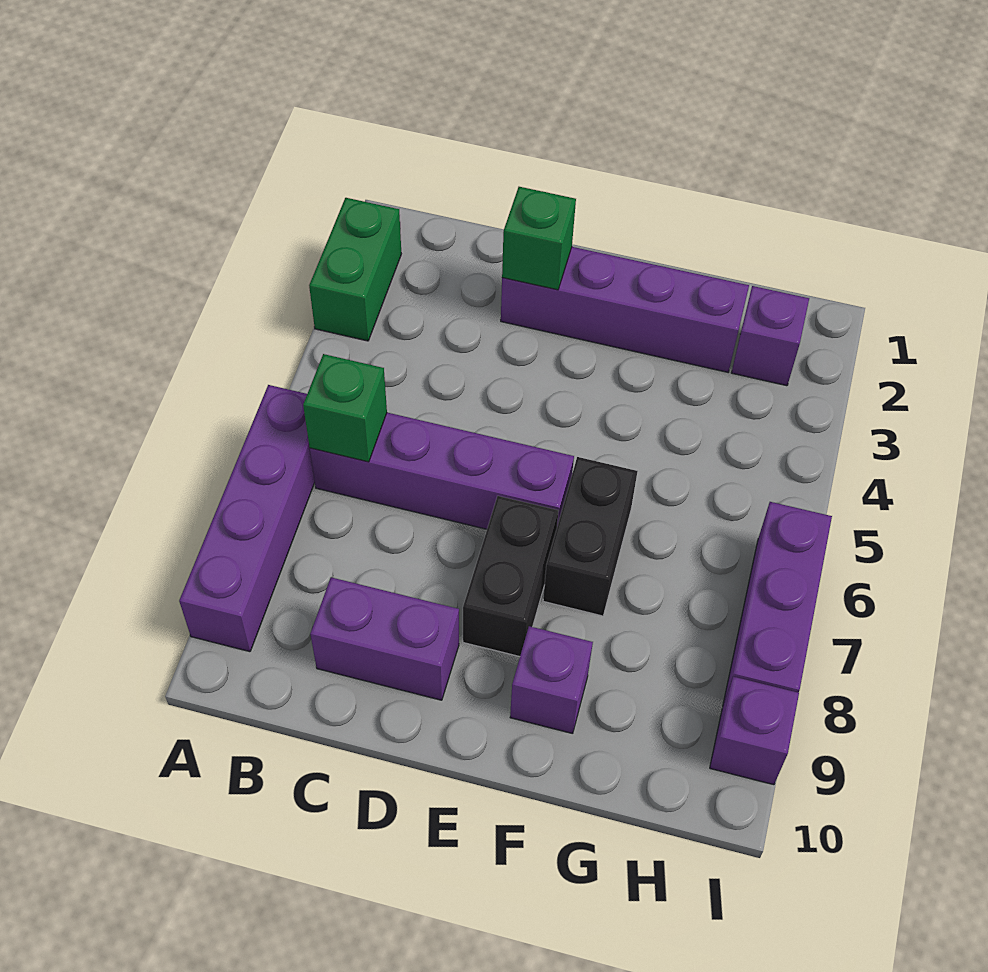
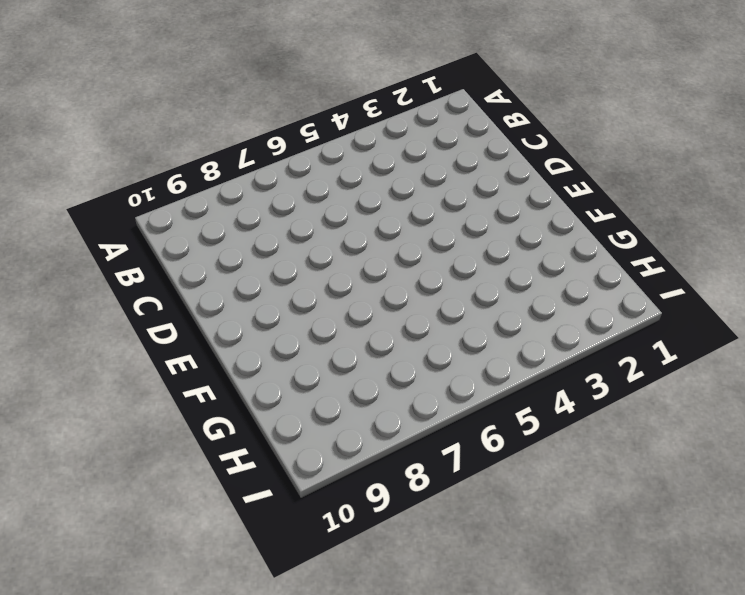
none -> green brick A2:A3 level 1
none -> purple brick A6:A9 level 1
none -> purple brick B6:E6 level 1

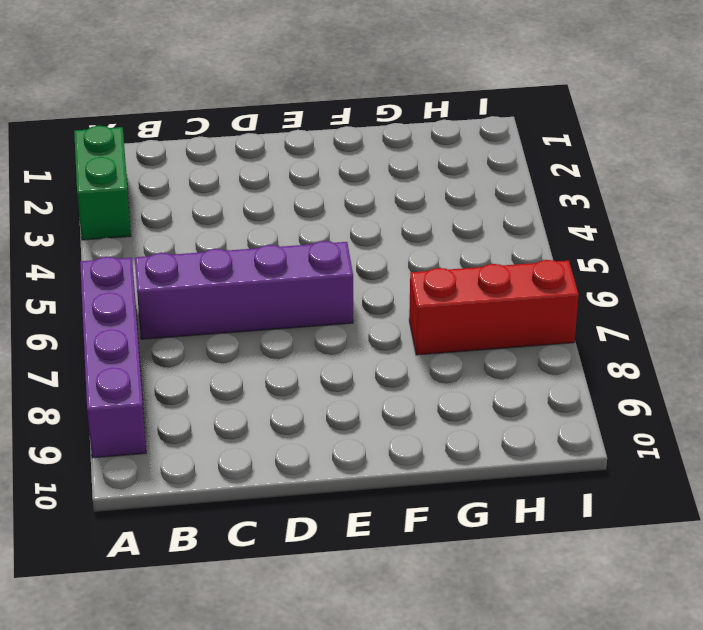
red brick G7:I7 level 1 -> purple brick I6:I8 level 1
none -> purple brick C9:D9 level 1
none -> purple brick D2:G2 level 1
none -> black brick E7:E8 level 1

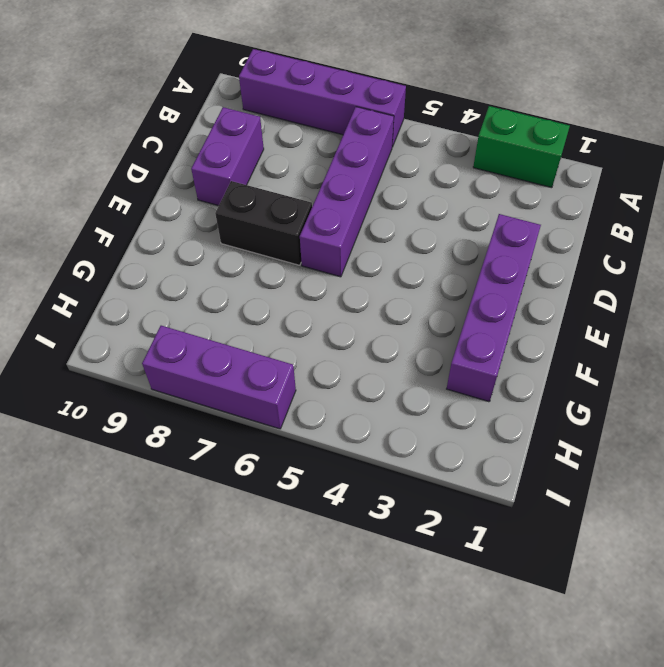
none -> black brick F6:F7 level 1
none -> purple brick F9 level 1
none -> purple brick H2 level 1

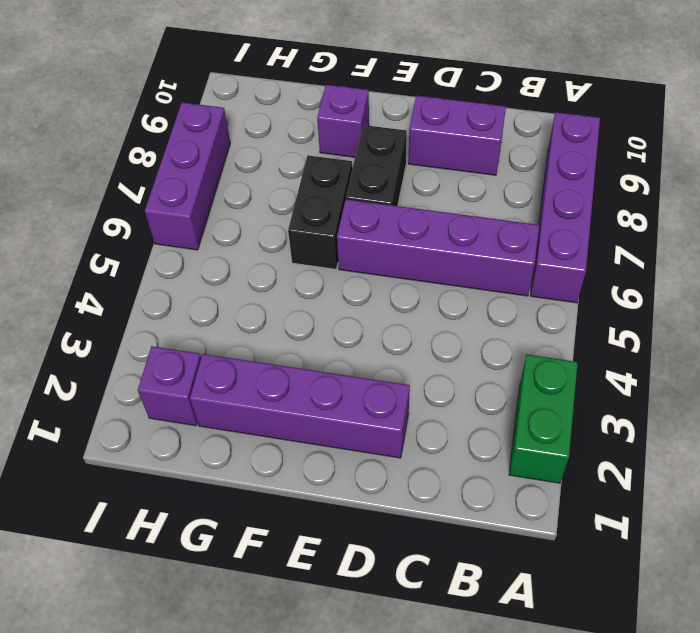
none -> purple brick I9 level 1
none -> green brick B6 level 2
none -> green brick D2 level 2

